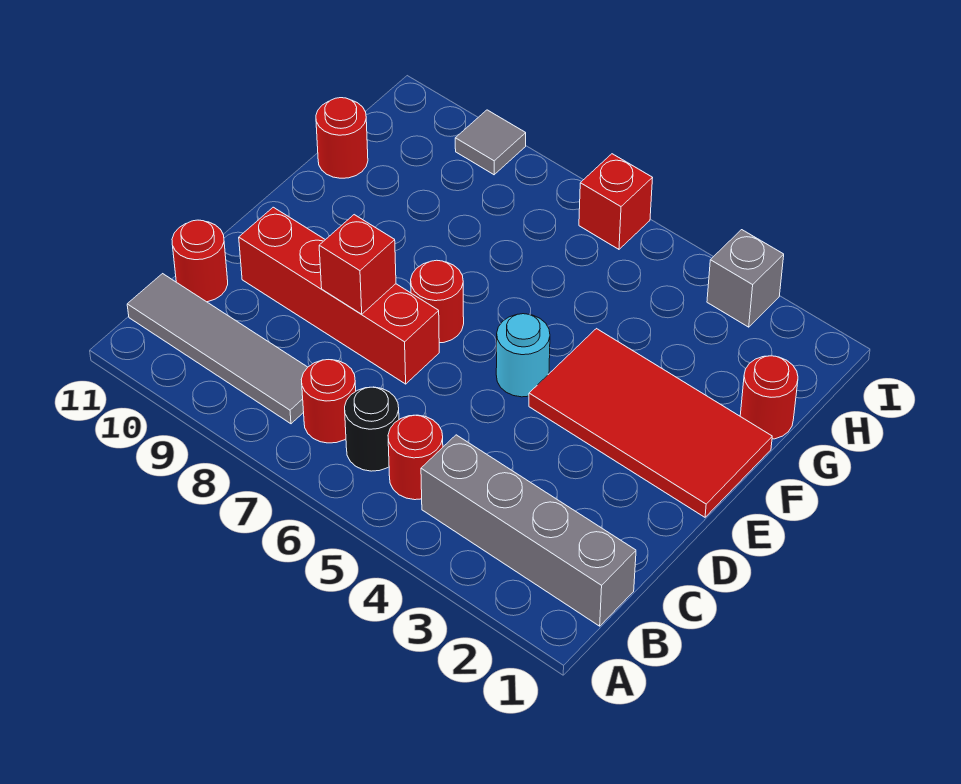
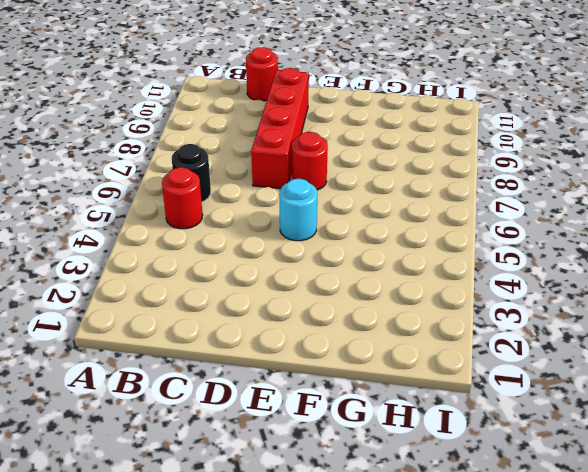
none -> grey brick B1:B4 level 1
none -> red round brick B7 level 1
none -> grey tile B8:B11 level 1

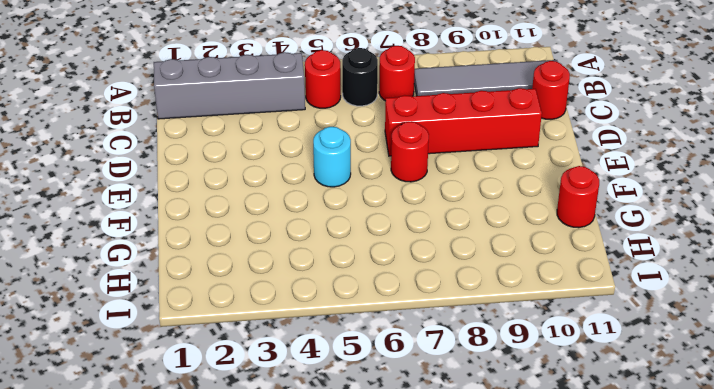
none -> red tile E1:F4 level 1
none -> red round brick G1 level 1
none -> grey brick I3 level 1

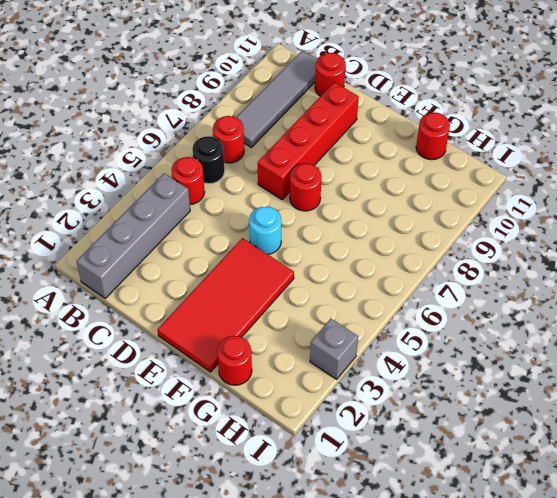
none -> red brick I6 level 1
none -> grey tile I9 level 1
none -> red brick D8 level 2

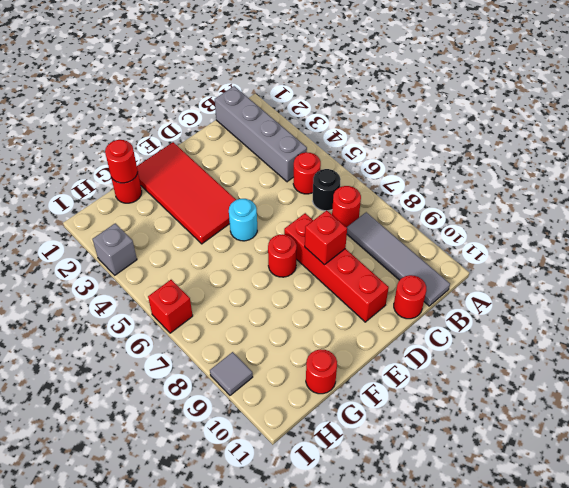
red round brick G1 level 2 -> none

